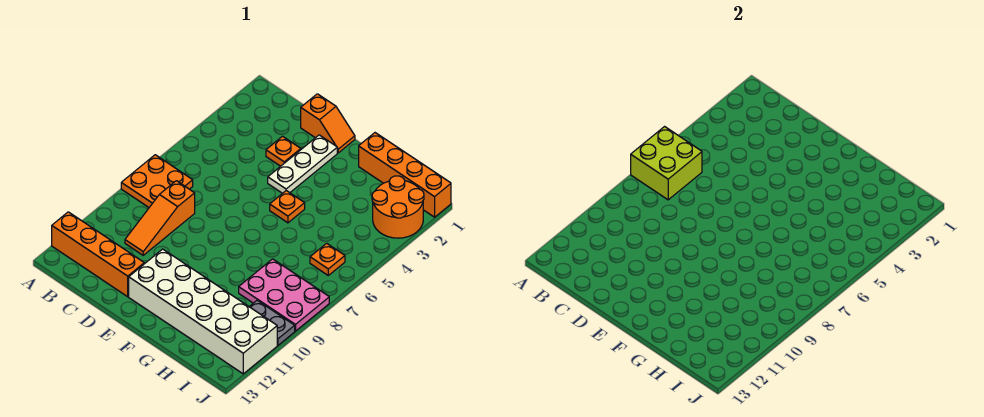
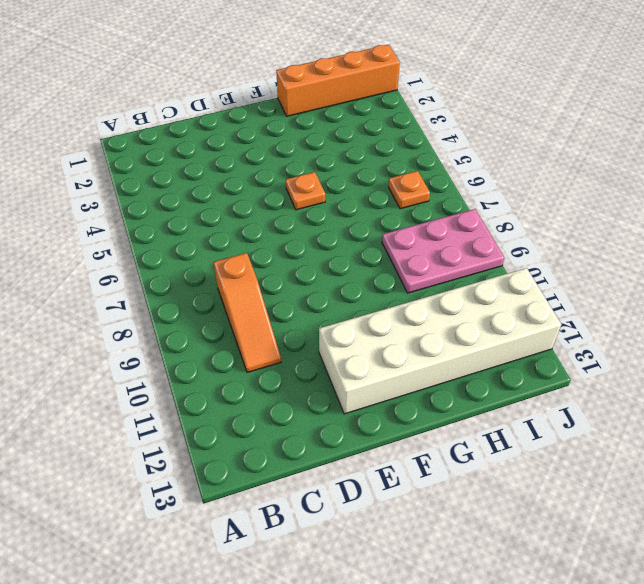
none -> orange plate A7:B8 level 1
none -> orange brick A12:D12 level 1
none -> orange slope D1:E1 level 1 top D

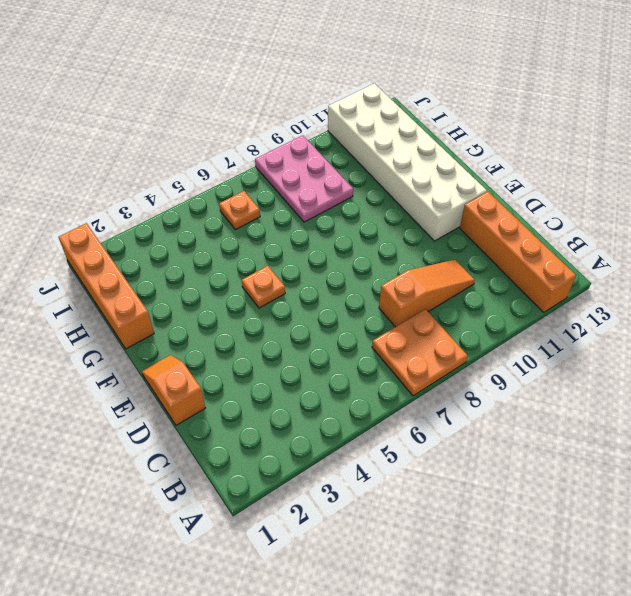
none -> orange plate D3 level 1
none -> white plate E2:E4 level 1
none -> orange round brick I2:J3 level 1

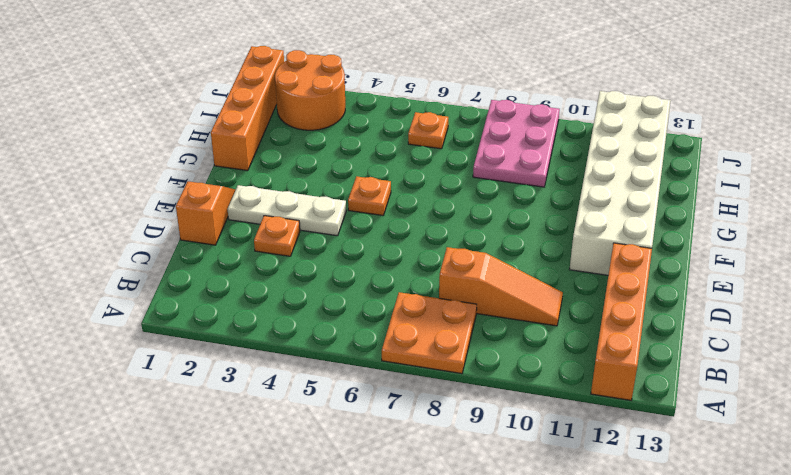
none -> grey plate I10:J10 level 1
none -> lime brick A6:B7 level 2

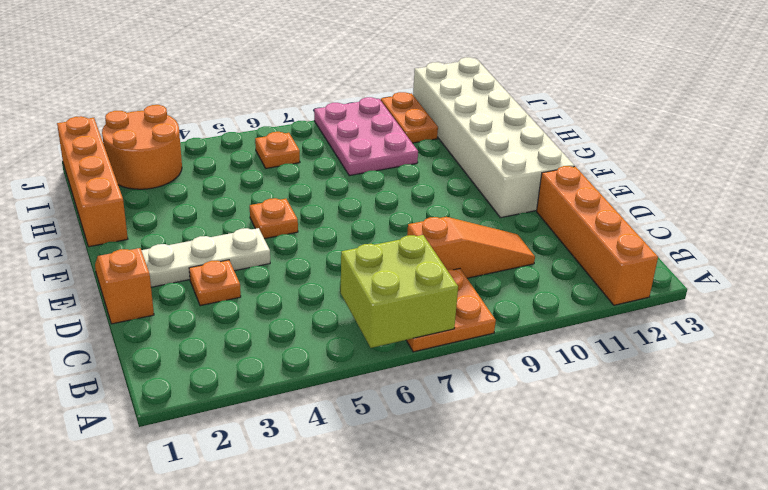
orange plate I10:J10 level 1 -> grey plate I10:J10 level 1

